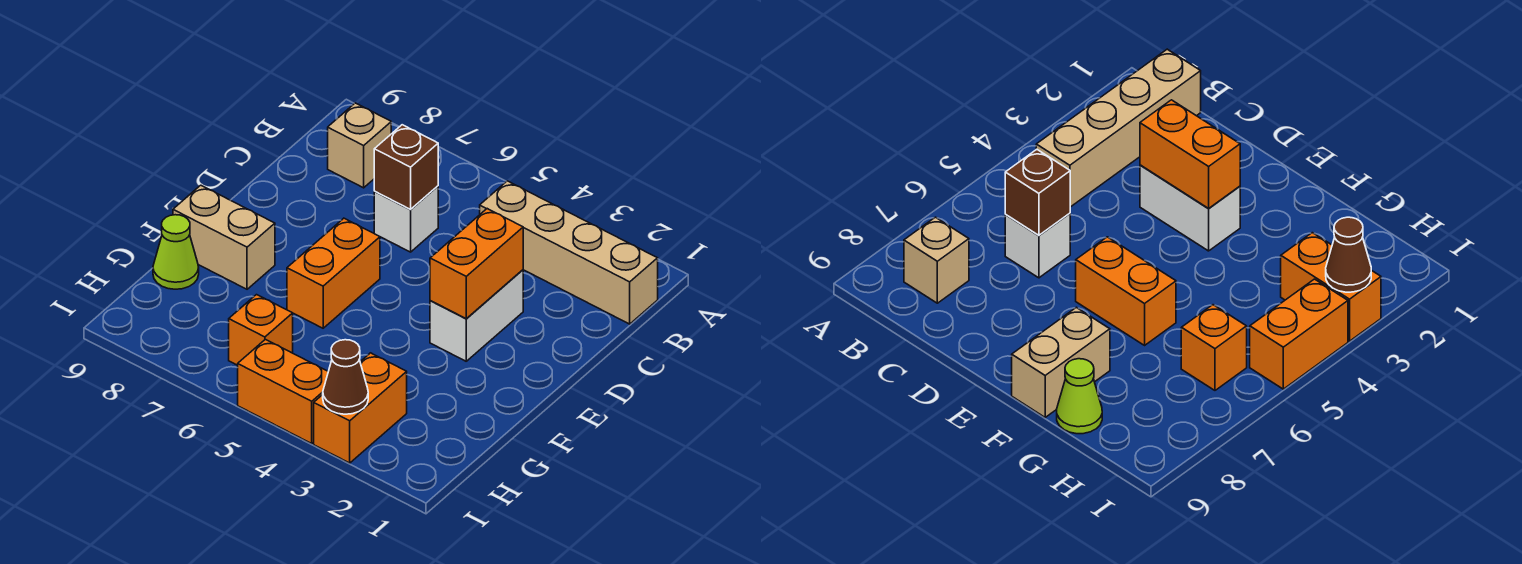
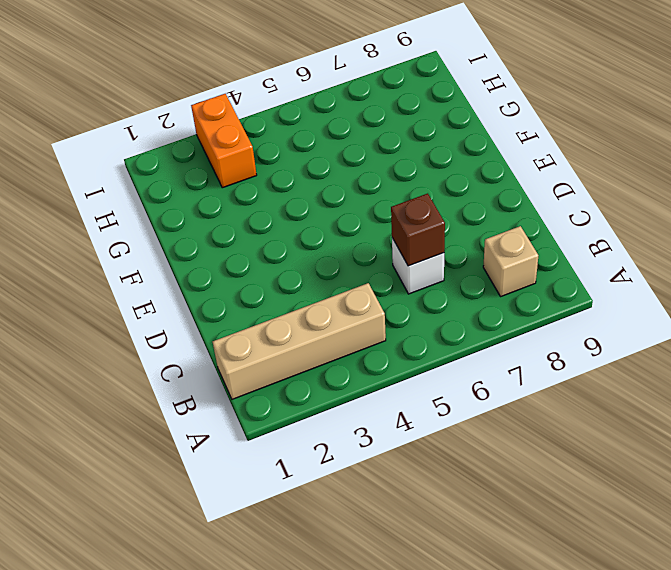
none -> white brick D3:E3 level 1
none -> orange brick E6:F6 level 1
none -> tan brick F8:F9 level 1

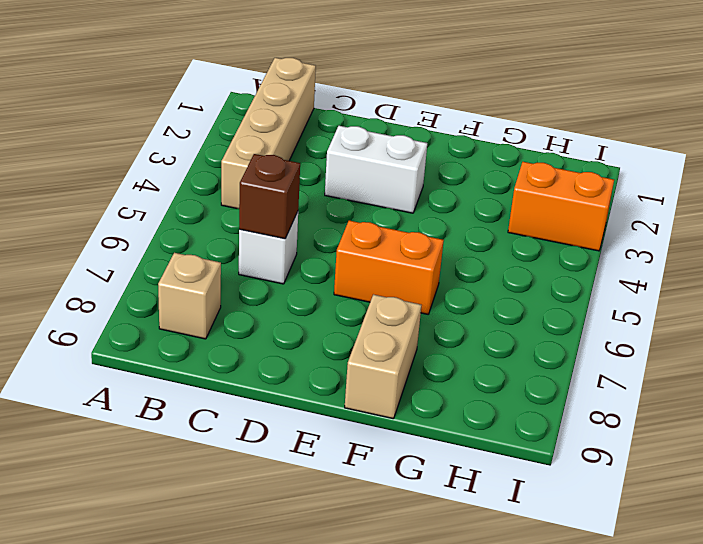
none -> lime cone G9 level 1
none -> orange brick H6 level 1
none -> orange brick I4:I5 level 1

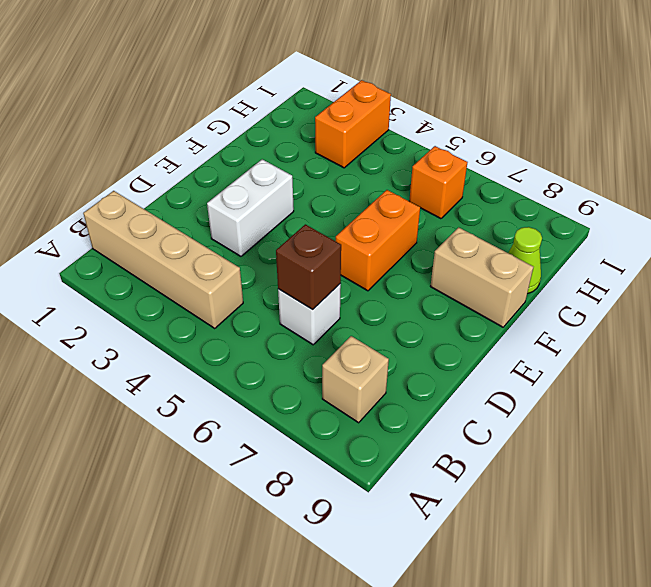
none -> orange brick I4:I5 level 1
none -> orange brick D3:E3 level 2
none -> brown cone I3 level 2

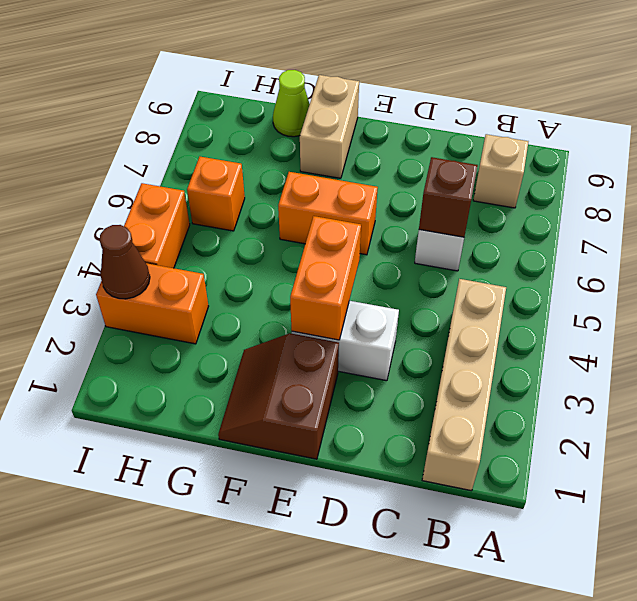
brown slope E1:F2 level 1 top E -> none
orange brick E3:E4 level 2 -> orange brick D3:E3 level 2

